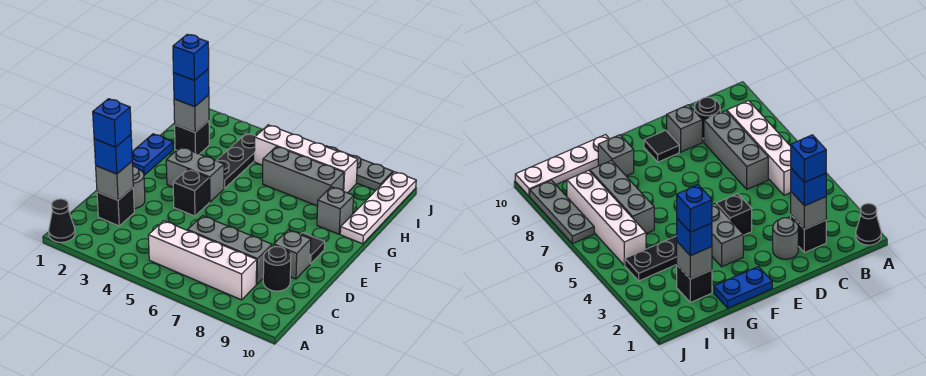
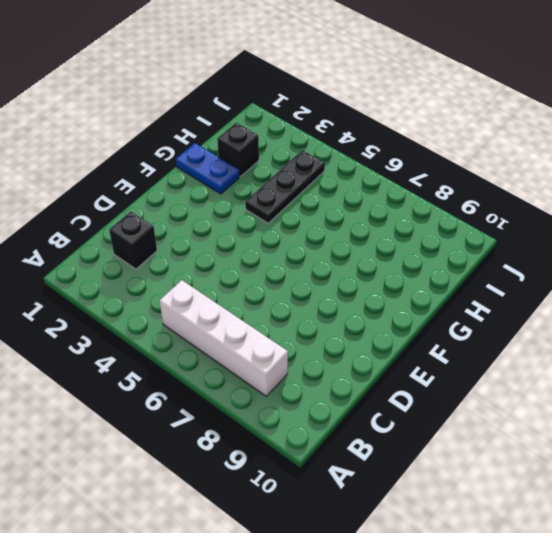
blue plate G1:G2 level 1 -> blue plate F1:G1 level 1
none -> black cone A1 level 1
none -> grey brick C6:C8 level 1
none -> black round brick C9 level 1

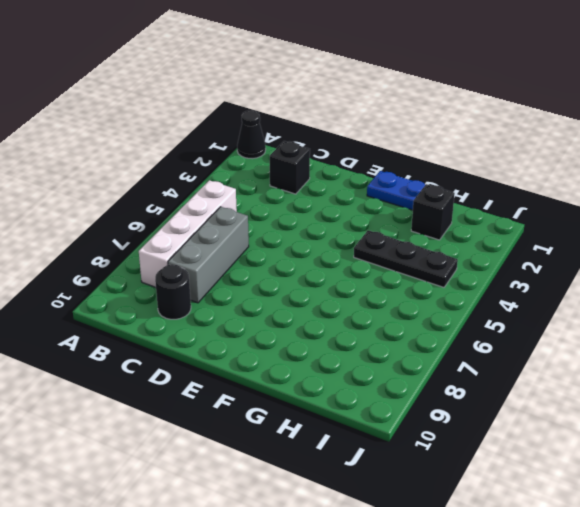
none -> grey round brick D2 level 1
none -> grey brick D9 level 1
none -> black brick E4 level 1

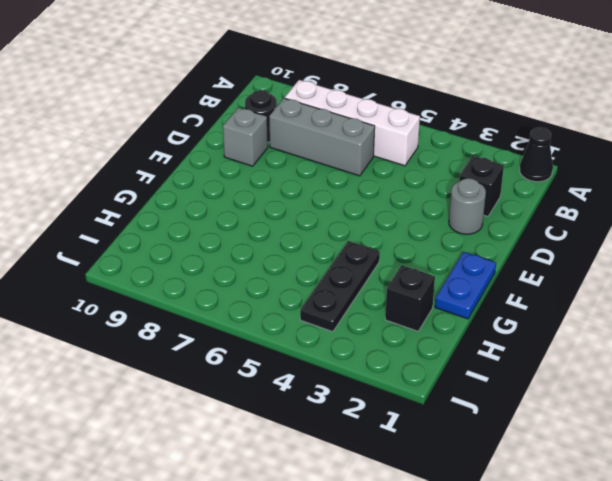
none -> black brick E4 level 1
none -> black tile E9 level 1
none -> grey brick F3:F4 level 1

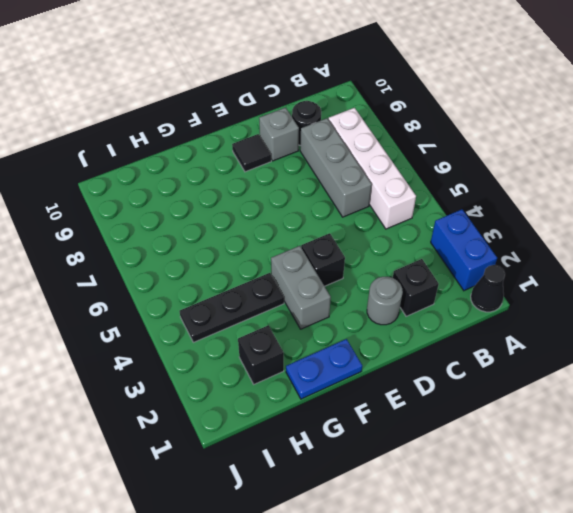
blue brick A2:A3 level 1 -> none
none -> grey brick G9 level 1
none -> white plate G10:J10 level 1
none -> grey brick H6:H8 level 1

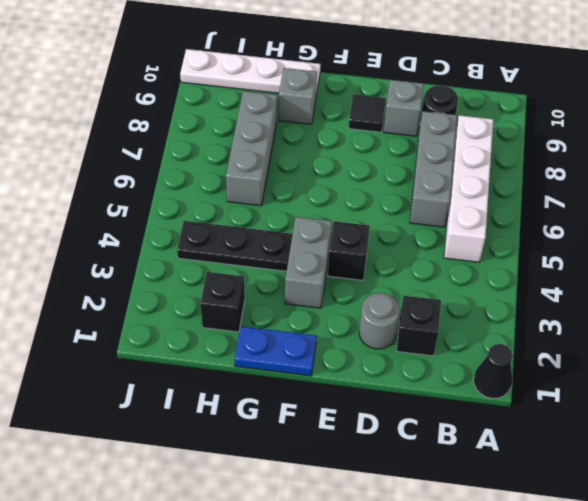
none -> white brick I5:I8 level 1
none -> grey plate J7:J9 level 1
none -> grey brick C2 level 2

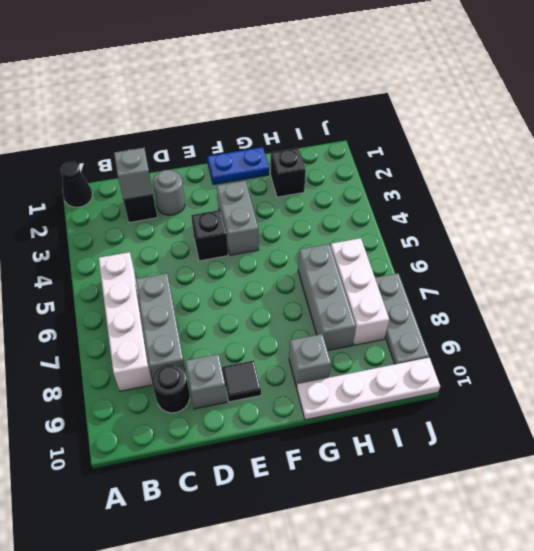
white brick I6:I8 level 1 -> white brick I5:I8 level 1
none -> black plate G4:I4 level 1
none -> grey brick H2 level 2
none -> blue brick C2 level 3

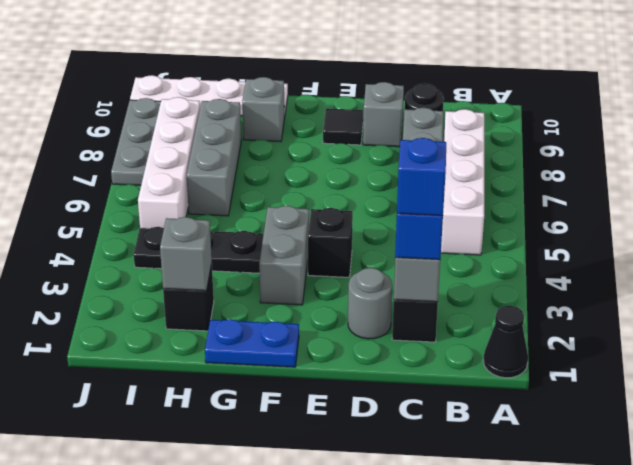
none -> blue brick H2 level 3
none -> blue brick H2 level 4

